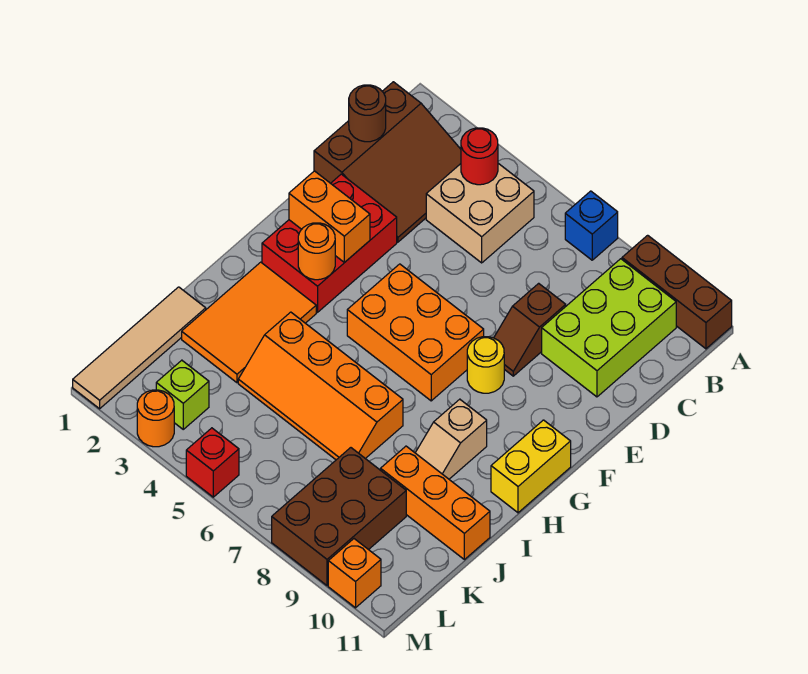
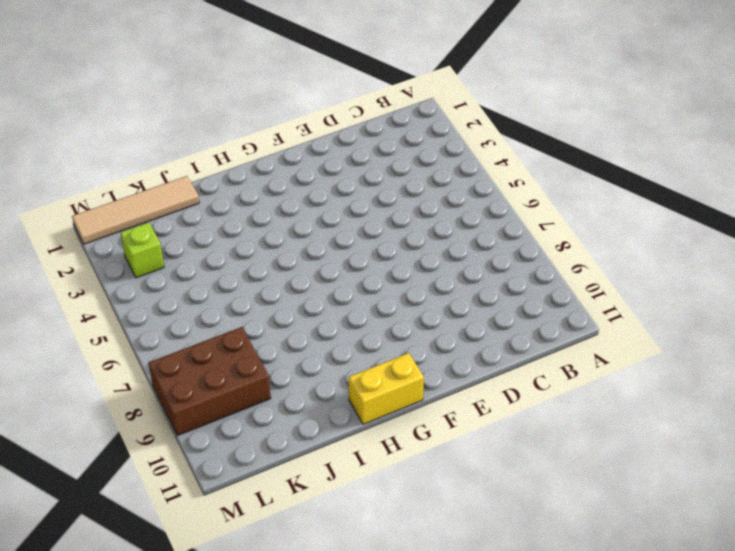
none -> blue brick A7 level 1
none -> brown brick A9:A11 level 1
none -> brown slope B1:D3 level 1 top 1

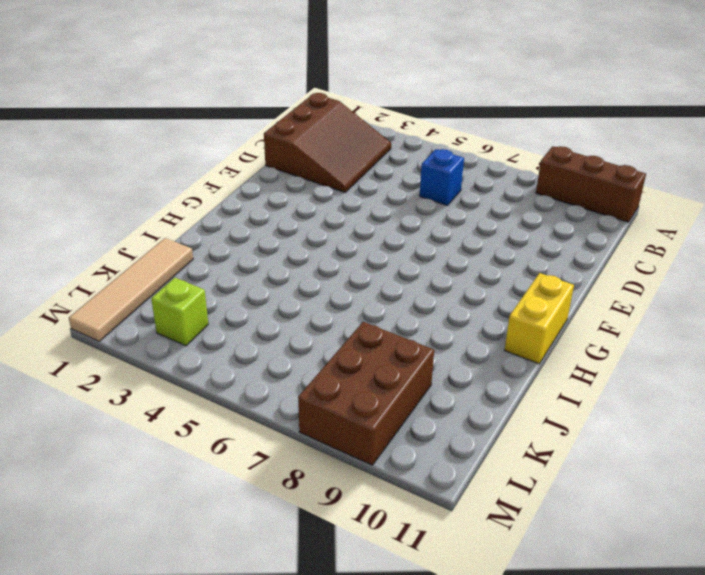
blue brick C6 level 1 -> blue brick A7 level 1
none -> tan brick B4:C5 level 1
none -> lime brick B9:D10 level 1
none -> brown slope D8:E8 level 1 top D

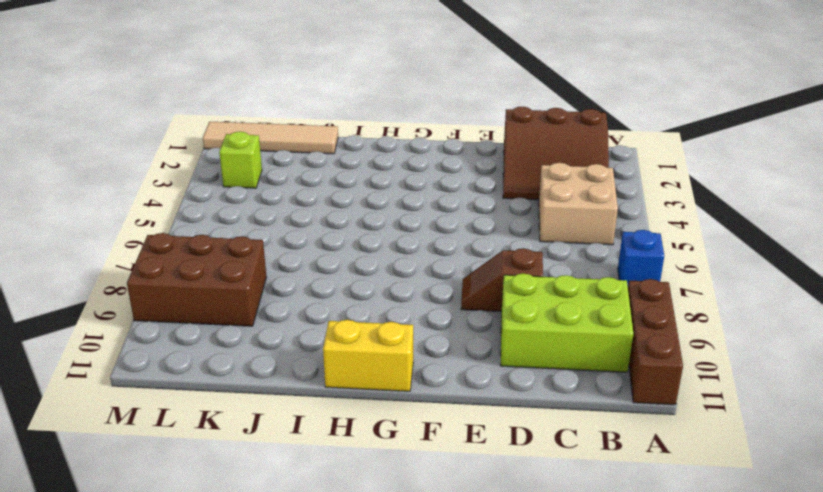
none -> red brick E2:G3 level 1
none -> orange brick F5:G7 level 1
none -> yellow round brick F8 level 1

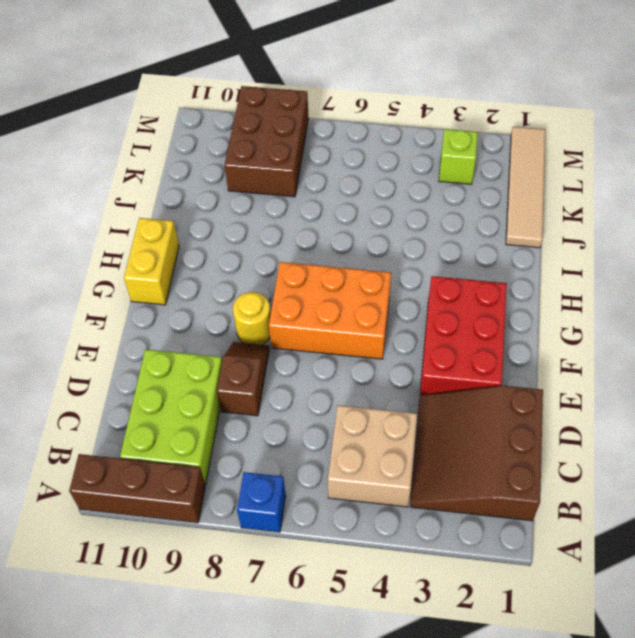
none -> orange tile H2:J3 level 1
none -> tan slope H9:I9 level 1 top H
none -> orange slope I4:J7 level 1 top I

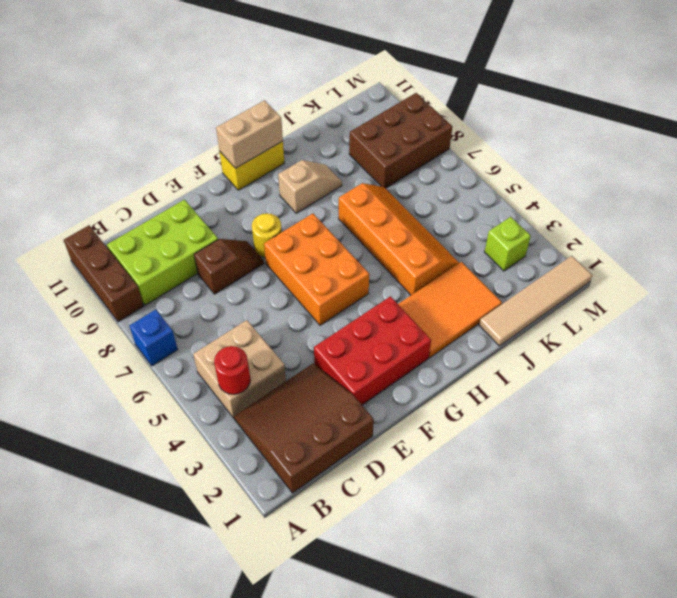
tan brick G11:H11 level 2 -> none
none -> orange brick J9:J11 level 1
none -> orange round brick M3 level 1
none -> red brick M5 level 1

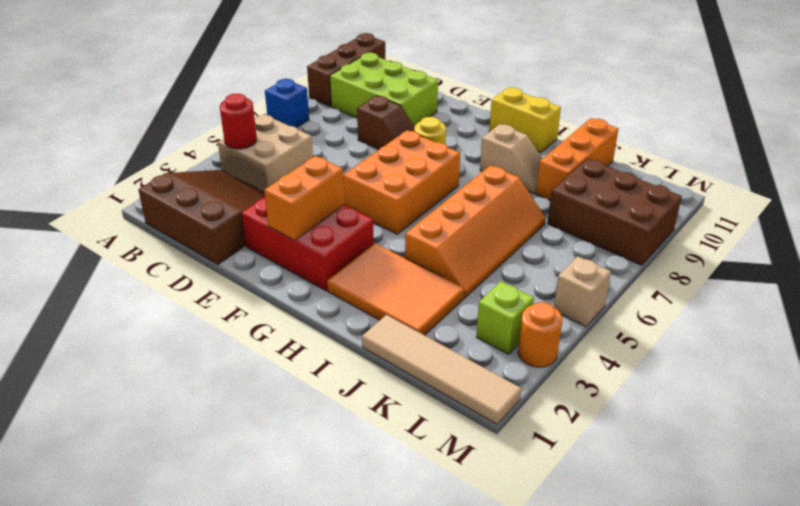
tan brick M5 level 1 -> red brick M5 level 1
none -> orange brick M10 level 1
none -> brown round brick C1 level 2
none -> orange round brick G3 level 2

